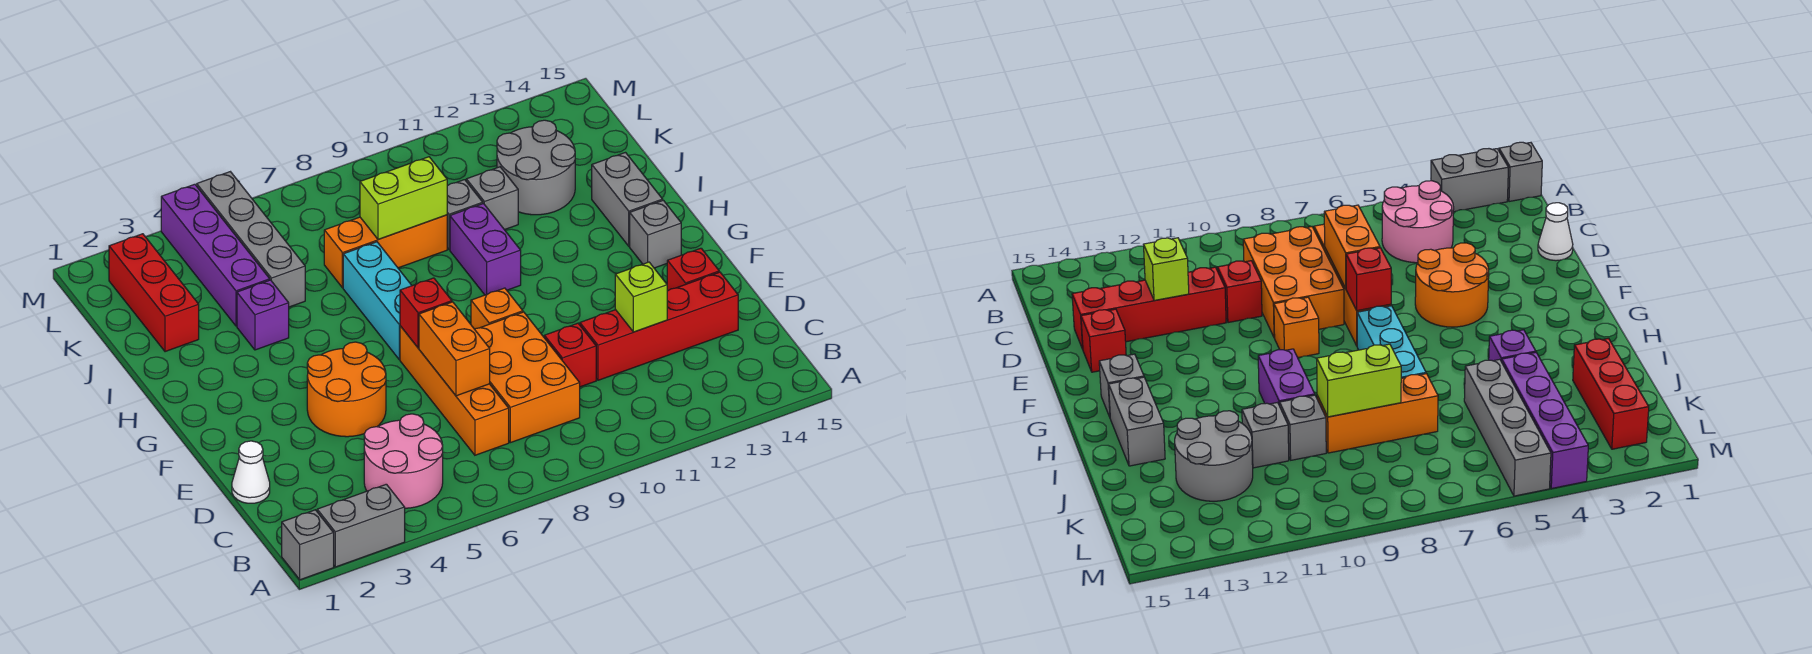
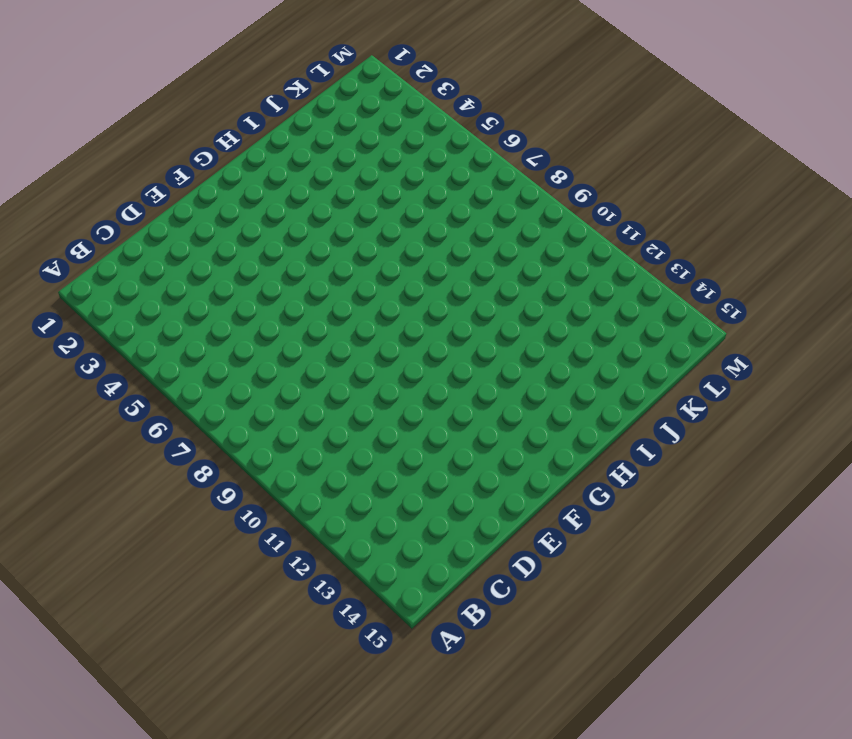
none -> grey brick A1 level 1
none -> grey brick A2:A3 level 1
none -> pink round brick B4:C5 level 1

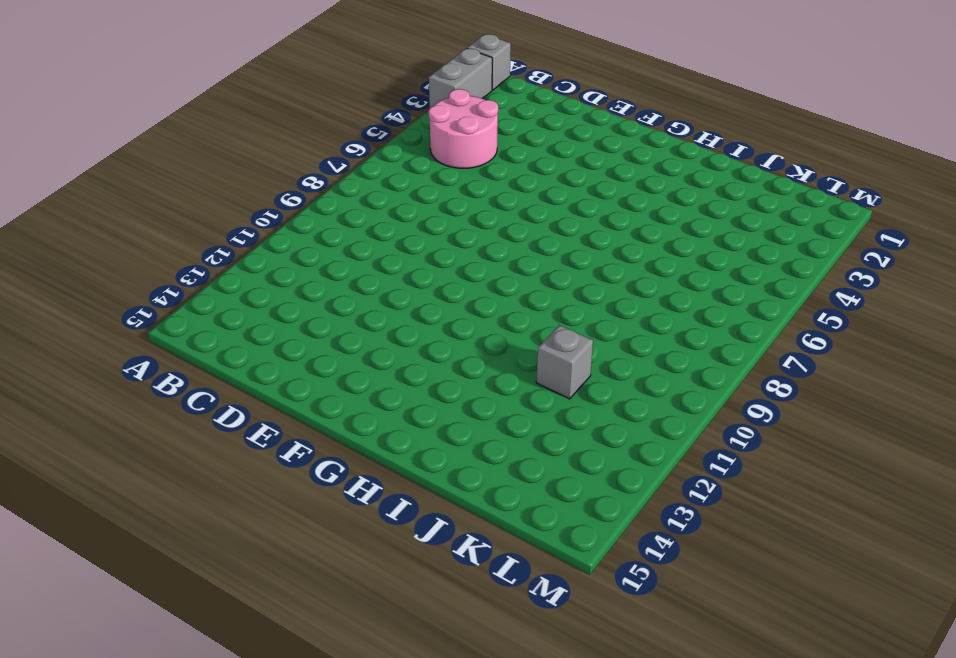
none -> orange brick C7:F7 level 1
none -> orange brick C8:E9 level 1
none -> white cone D1 level 1

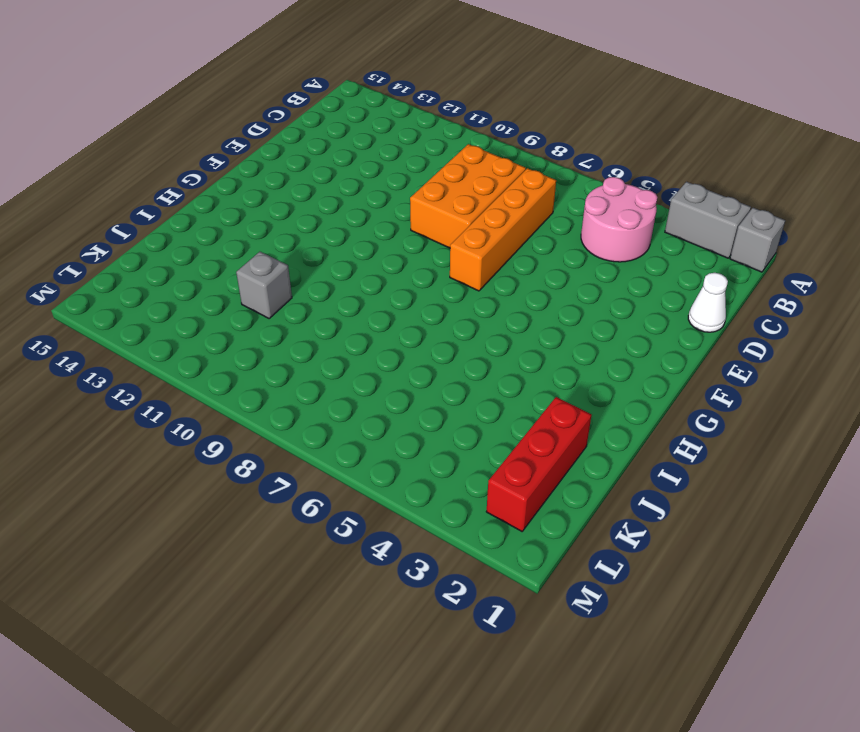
none -> red brick D10 level 1
none -> red brick D11:D14 level 1
none -> orange round brick E4:F5 level 1

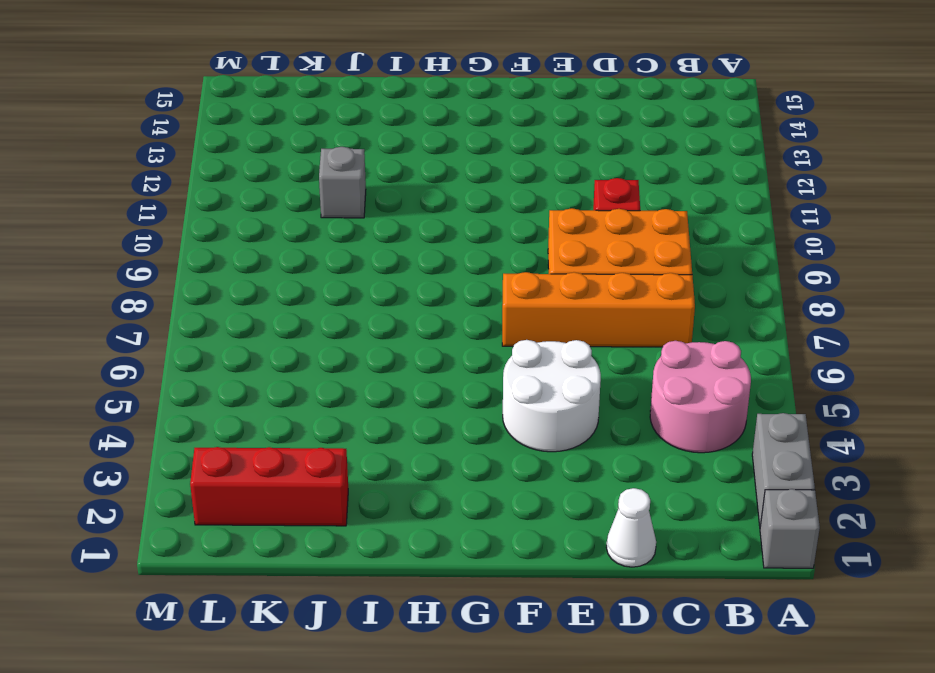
white round brick E4:F5 level 1 -> orange round brick E4:F5 level 1
none -> red brick D11:D14 level 1
none -> red brick E14 level 1
none -> orange brick F9 level 1

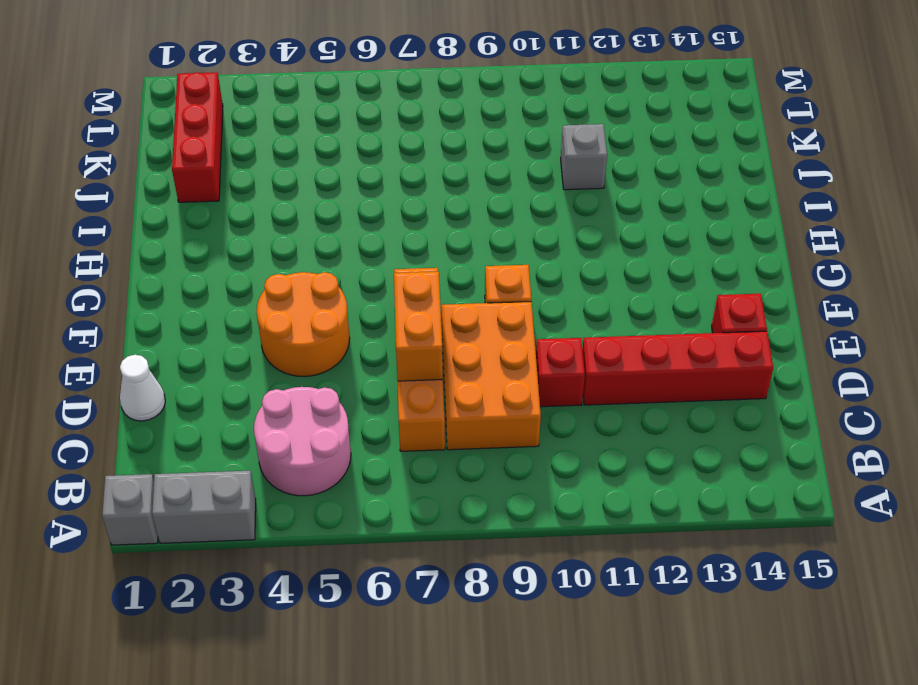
none -> cyan brick G7:I7 level 1
none -> grey brick G14 level 1
none -> purple brick H10:I10 level 1

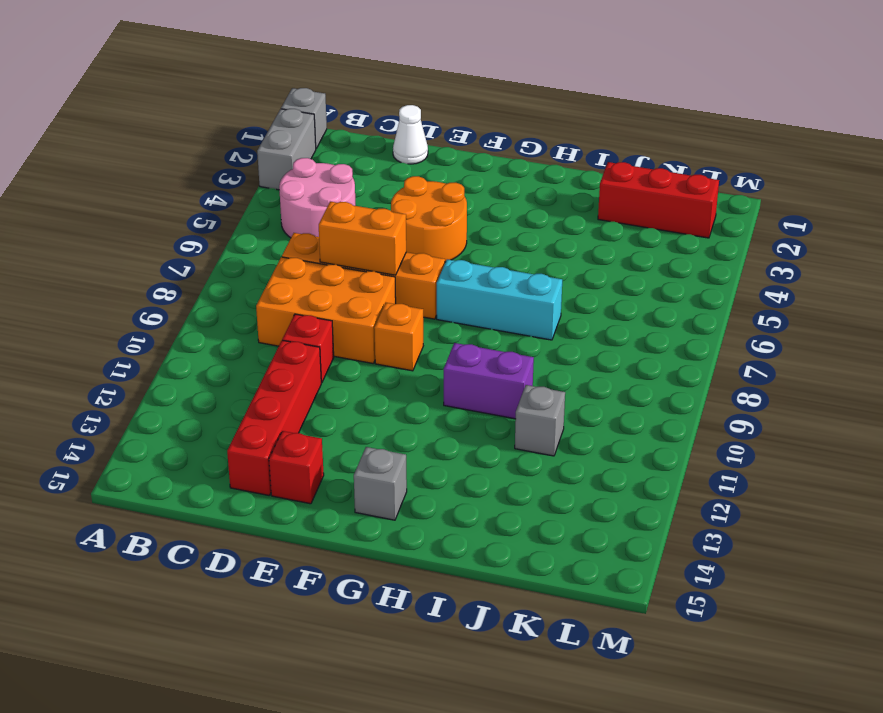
none -> grey brick H14:I14 level 1
none -> purple brick I4 level 1
none -> purple brick J4:M4 level 1

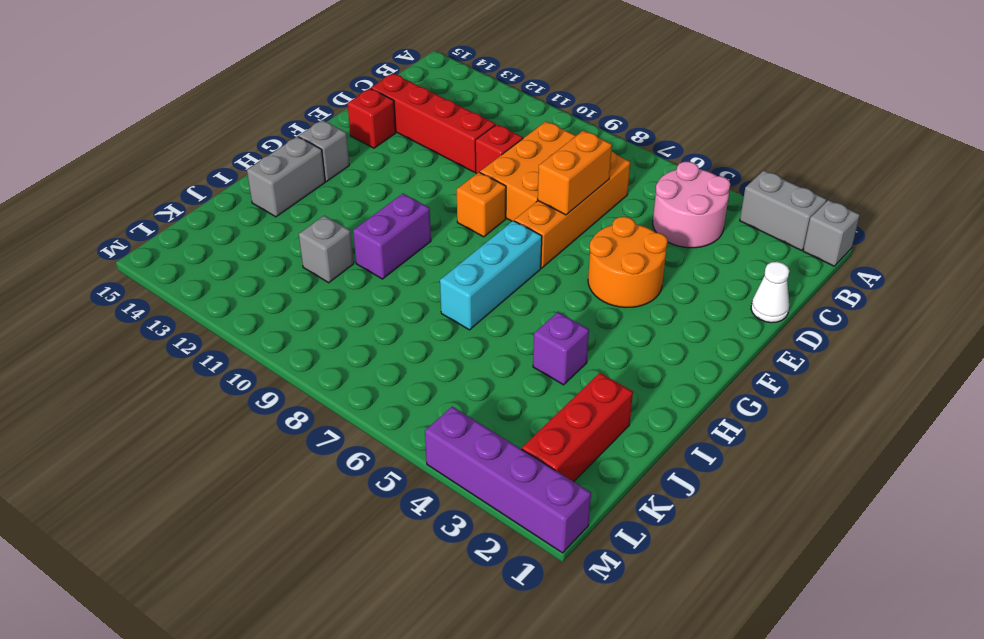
purple brick M1:M4 level 1 -> purple brick J4:M4 level 1
none -> grey brick J5:M5 level 1
none -> orange brick J7:J9 level 1
none -> grey brick J10 level 1

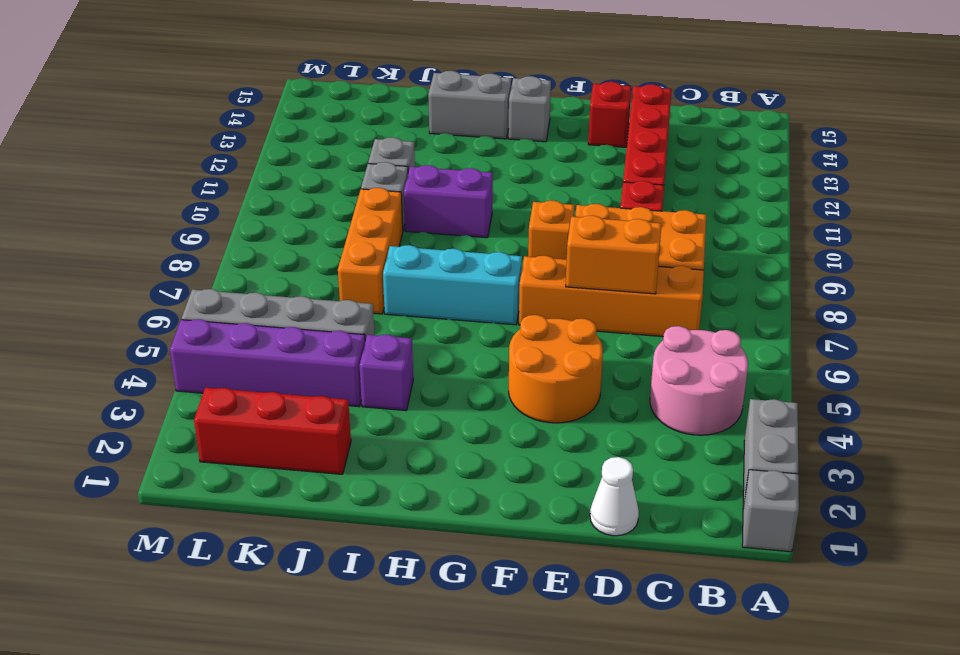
none -> grey round brick J12:K13 level 1
none -> lime brick D12 level 2
none -> red brick F7 level 2

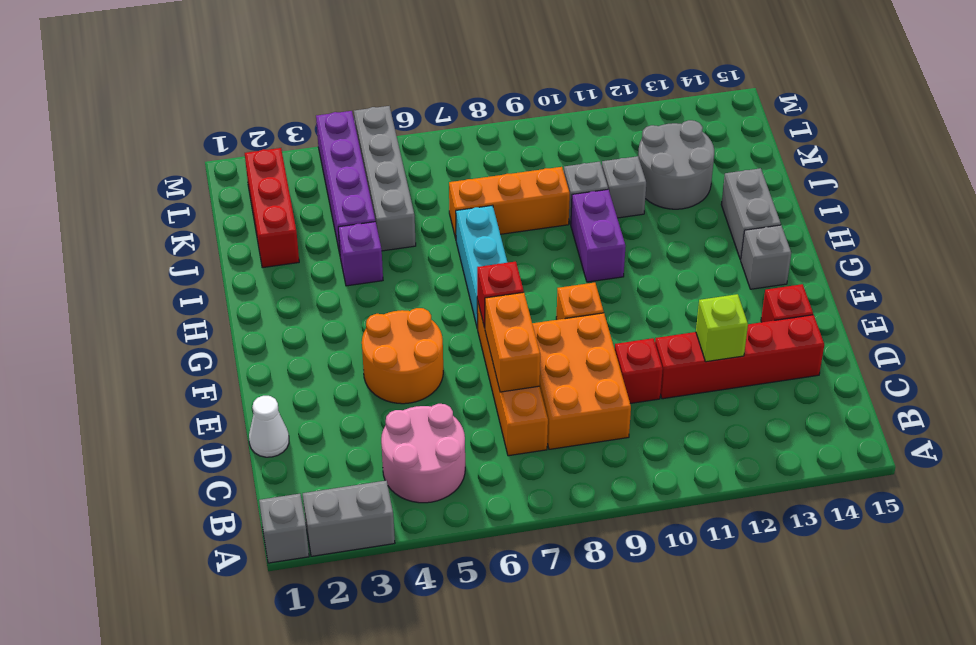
none -> lime brick J8:J9 level 2

